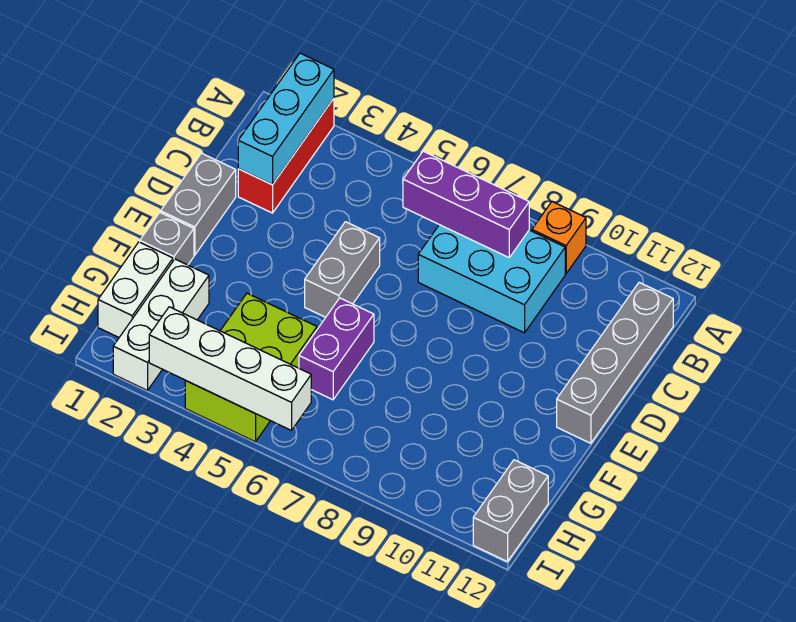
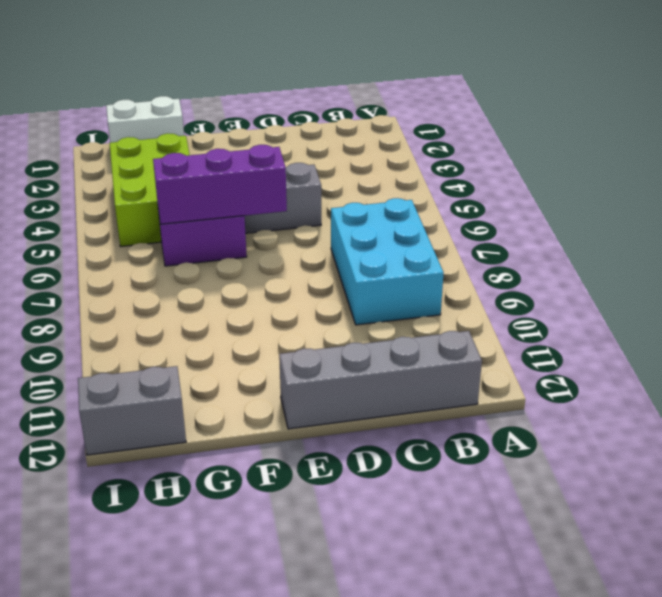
purple brick E6:G6 level 2 -> purple brick B6:B8 level 2
lime brick G3:H5 level 1 -> lime brick G4:I5 level 1
none -> red brick A2:C2 level 1
none -> orange brick A9 level 1
none -> grey brick D1:E1 level 1

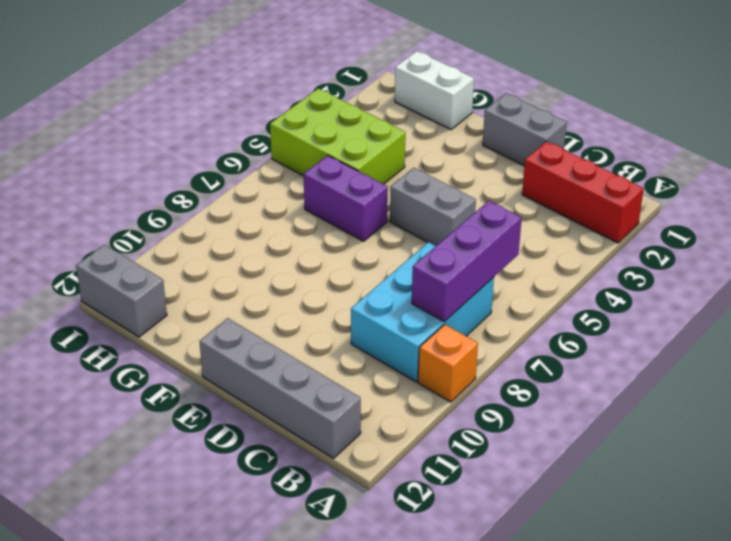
none -> grey brick F1 level 1
none -> white brick G2:I2 level 1
none -> cyan brick A2:C2 level 2

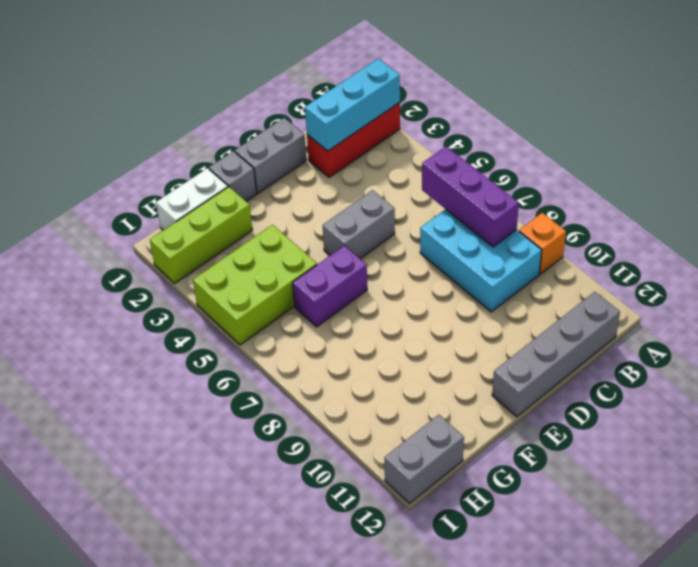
lime brick G2:I2 level 1 -> white brick G2:I2 level 1
none -> white brick I3:I6 level 2

